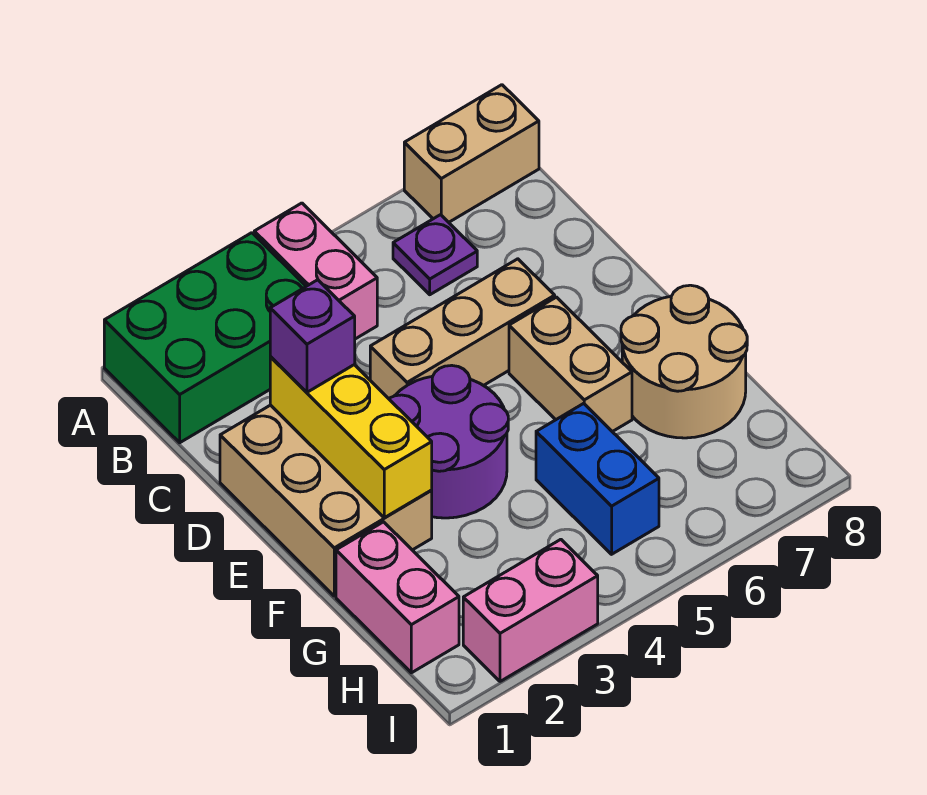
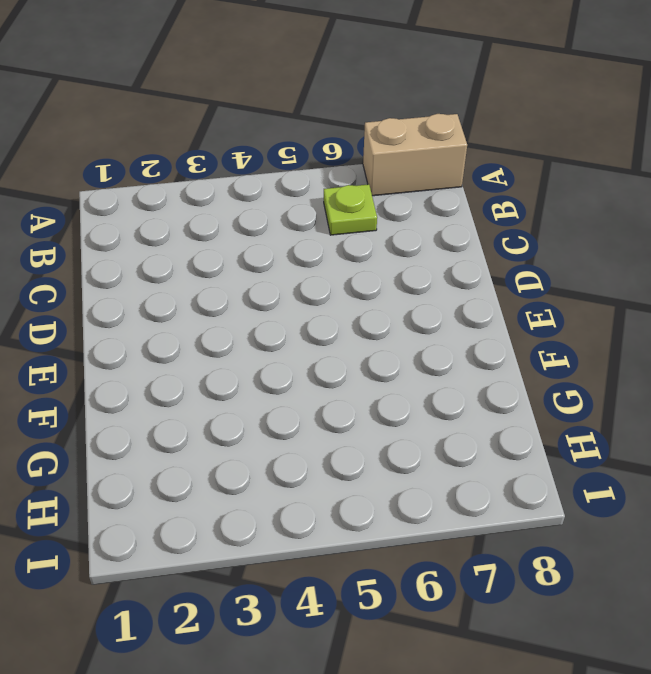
lime plate B6 level 1 -> purple plate B6 level 1
none -> green brick A1:B3 level 1
none -> pink brick A4:B4 level 1
none -> tan brick D1:F2 level 1

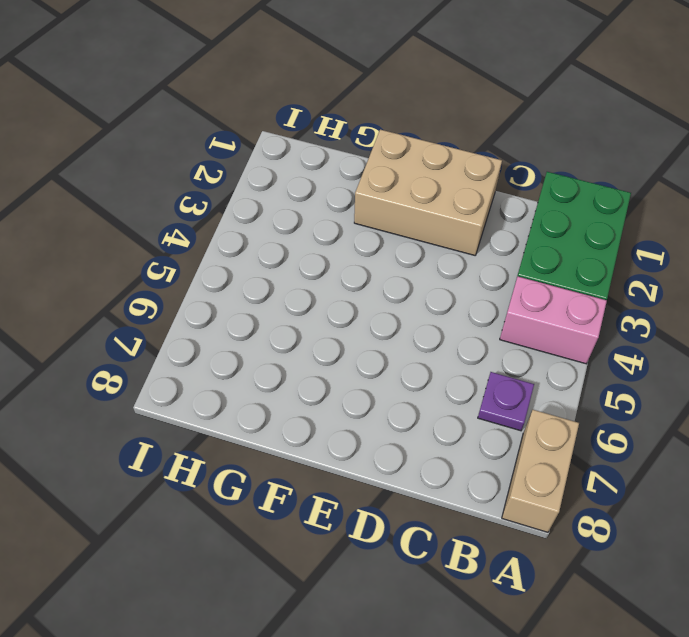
none -> tan brick D4:D6 level 1
none -> purple round brick E3:F4 level 1
none -> tan brick E6:F6 level 1

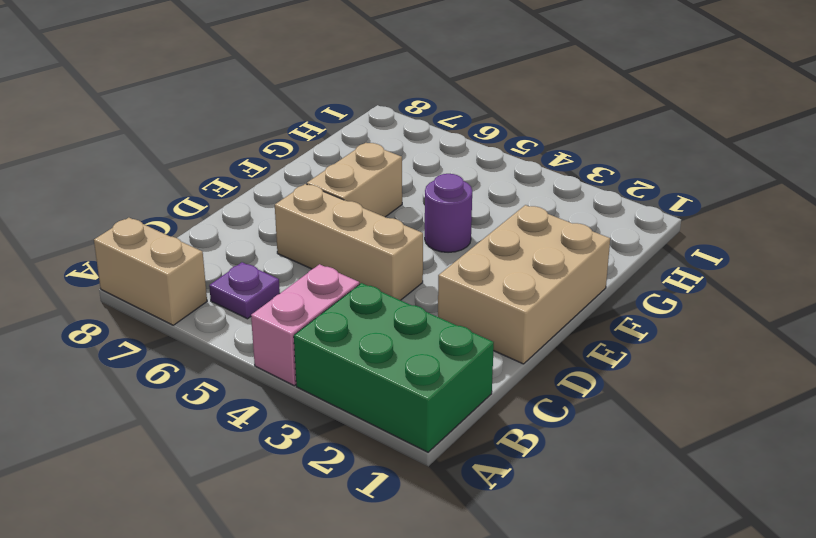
purple round brick F4 level 1 -> purple round brick E3:F4 level 1
none -> tan round brick F7:G8 level 1
none -> pink brick G1:H1 level 1
none -> blue brick G5:H5 level 1

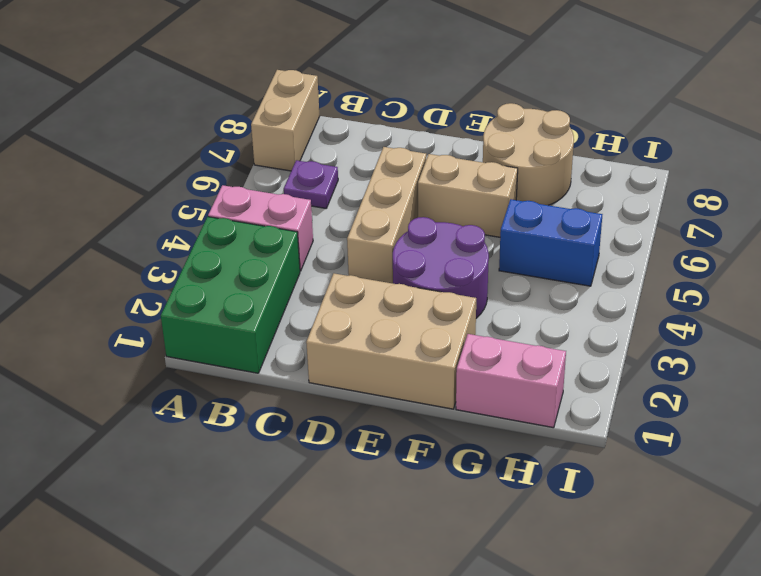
none -> pink brick I2:I3 level 1
none -> yellow brick D2:F2 level 2
none -> purple brick D2 level 3

